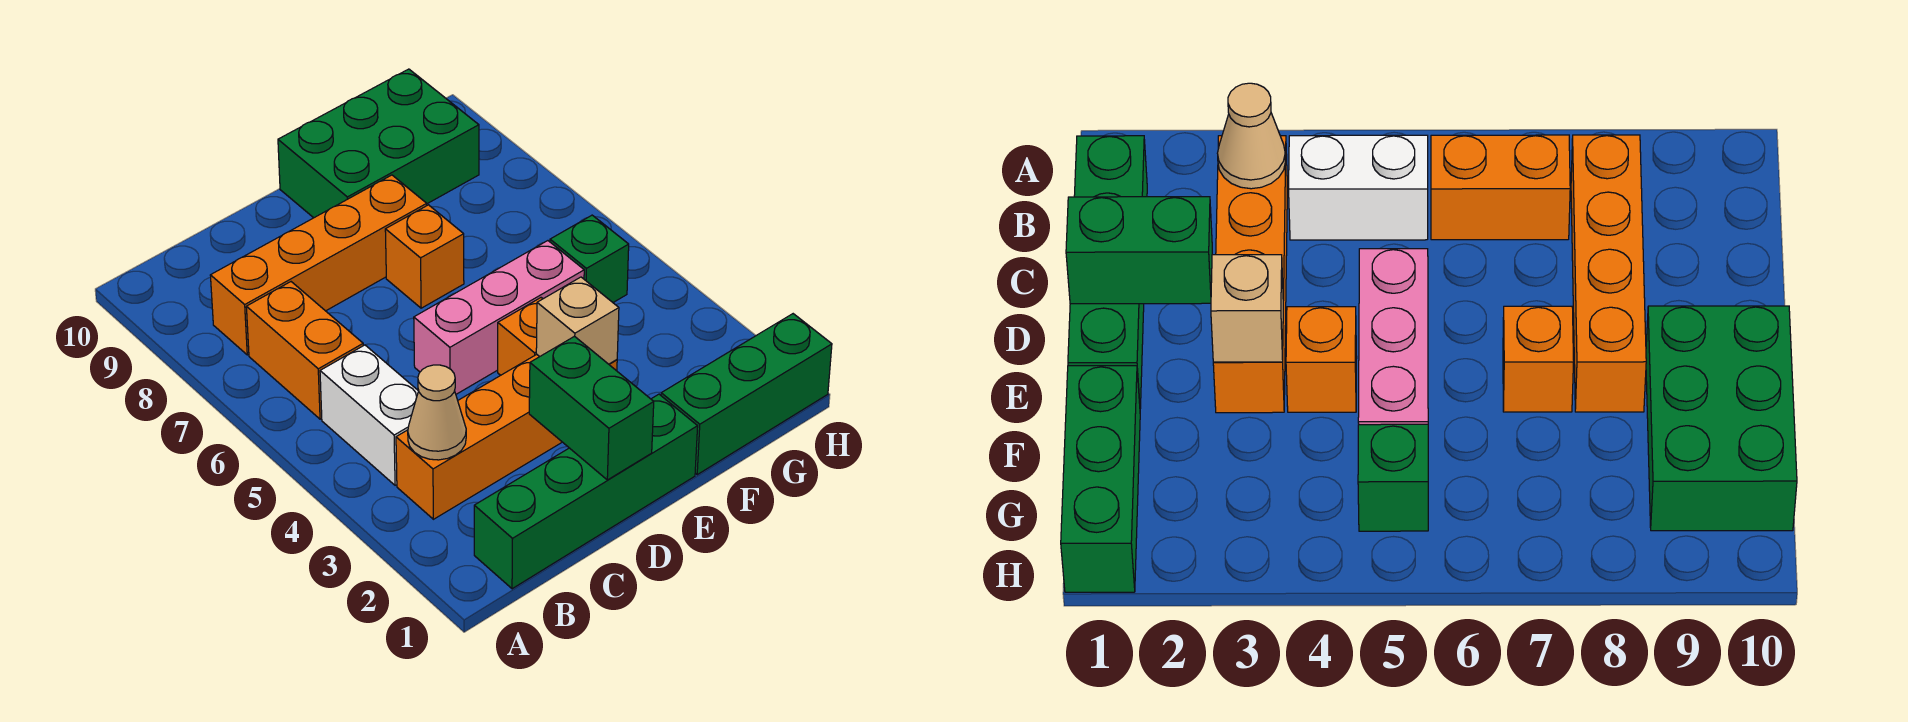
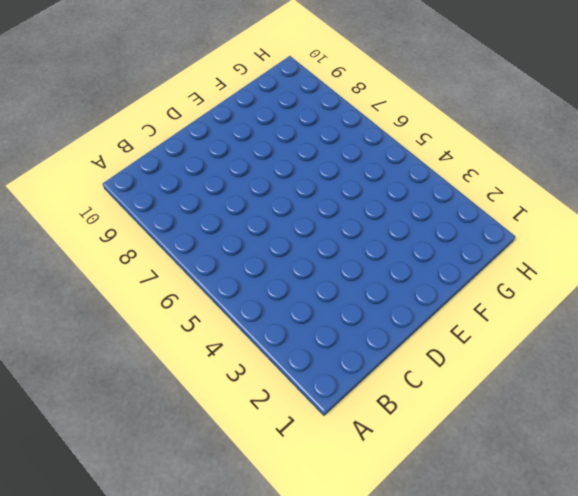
none -> green brick B1:E1 level 1
none -> orange brick B3:E3 level 1
none -> white brick B4:B5 level 1

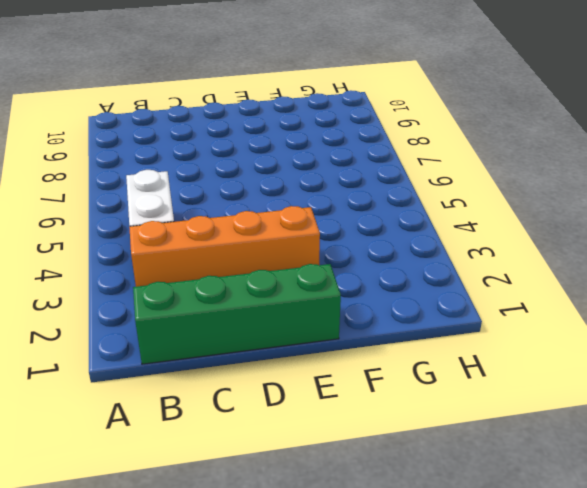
none -> orange brick B6:B7 level 1
none -> orange brick B8:E8 level 1
none -> pink brick D5:F5 level 1

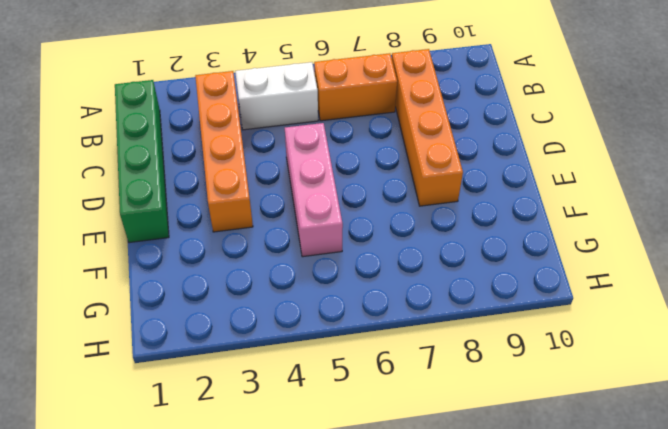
none -> orange brick E4 level 1
none -> orange brick E7 level 1
none -> green brick E9:G10 level 1

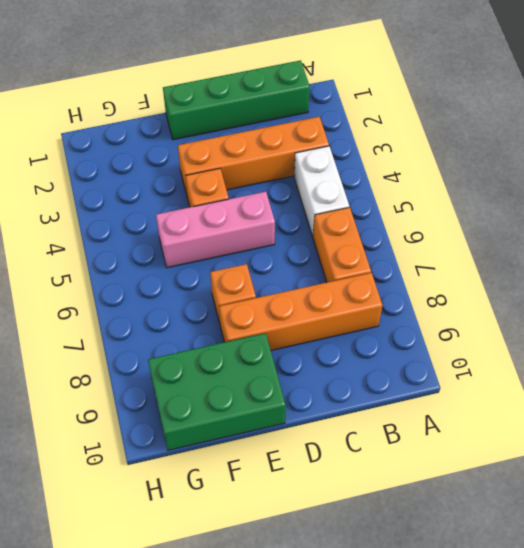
none -> green brick F1:H1 level 1
none -> green brick G5 level 1
none -> tan cone B3 level 2

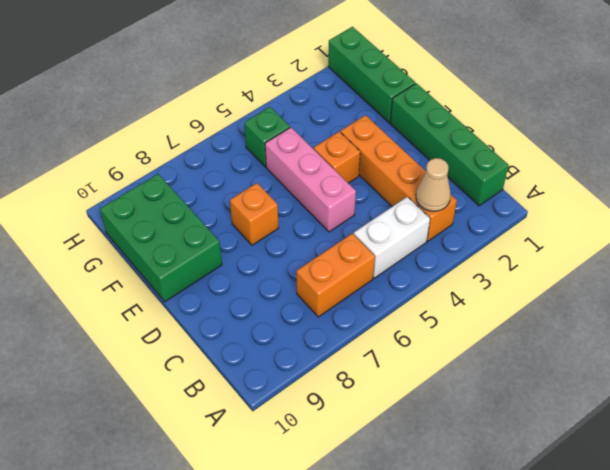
none -> orange brick B8:E8 level 1
none -> green brick D1:D2 level 2
none -> tan brick E3 level 2

